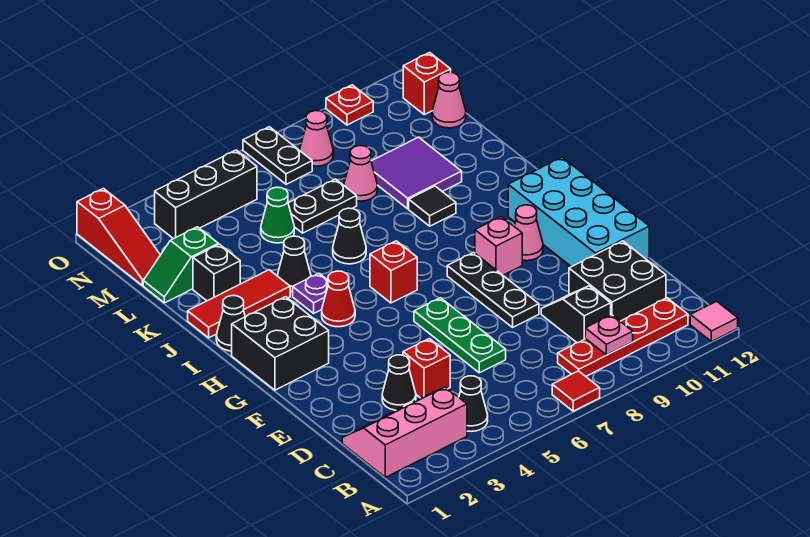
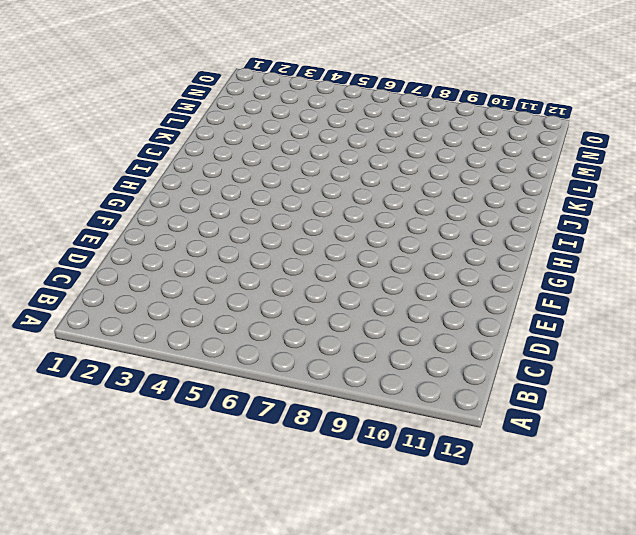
none -> red tile A7 level 1
none -> pink tile A12 level 1
none -> pink slope B1:C3 level 1 top B
none -> black cone B4 level 1

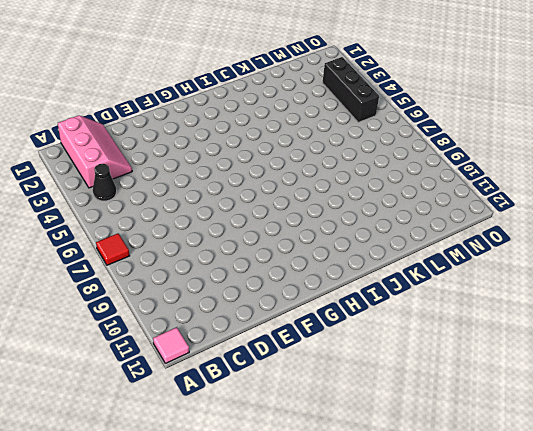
none -> red plate B8:B11 level 1
none -> black slope C9:D9 level 1 top C
none -> black brick C10:D11 level 1
none -> black cone D3 level 1

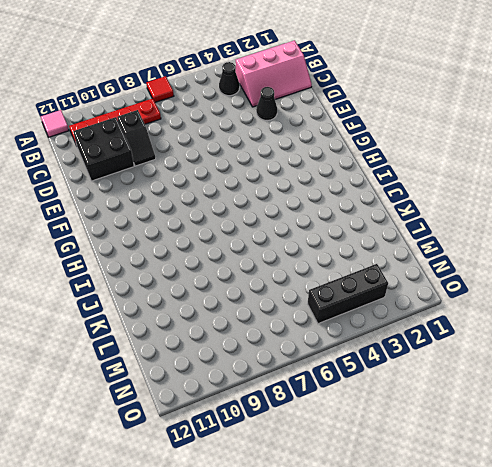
none -> red brick D4 level 1
none -> green plate D6:F6 level 1
none -> black plate E8:G8 level 1
none -> cyan brick E11:H12 level 1

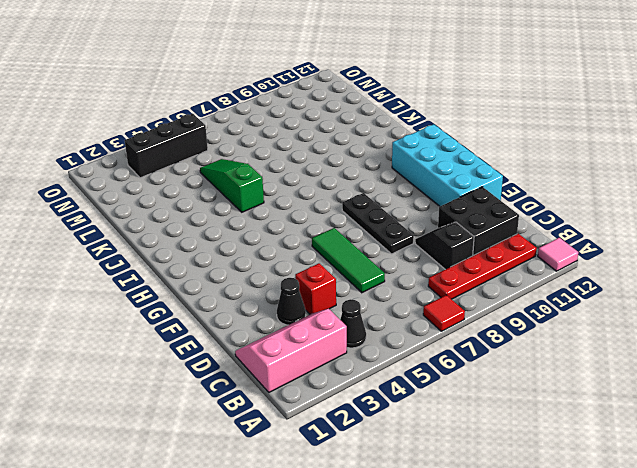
green tile D6:F6 level 1 -> green plate D6:F6 level 1
green slope J5:L5 level 1 top J -> green cone L5 level 1
none -> black brick G1:H2 level 1
none -> pink brick G9 level 1
none -> pink cone G10 level 1
none -> red cone H4 level 1

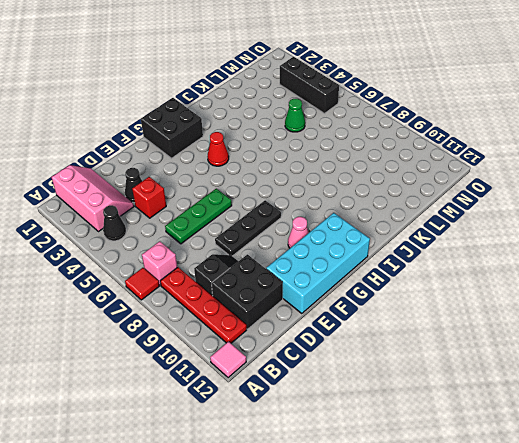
pink brick B7 level 1 -> pink brick G9 level 1
none -> red brick H6 level 1
none -> black cone I1 level 1
none -> purple plate I4 level 1
none -> red tile J1:J3 level 1

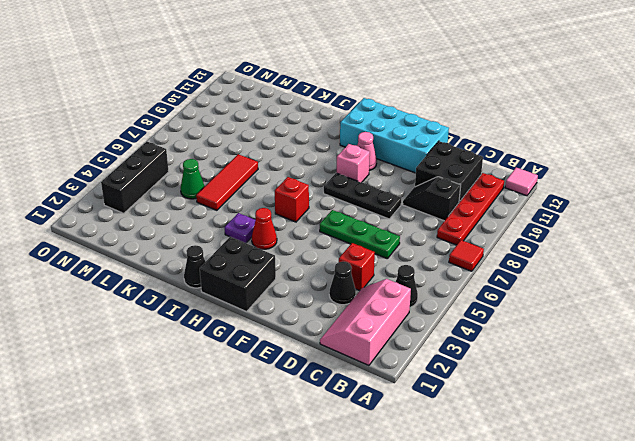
red tile K5:K7 level 1 -> red tile J1:J3 level 1
none -> black cone J4 level 1
none -> black cone J6 level 1
none -> black tile J9 level 1
none -> black brick K2 level 1

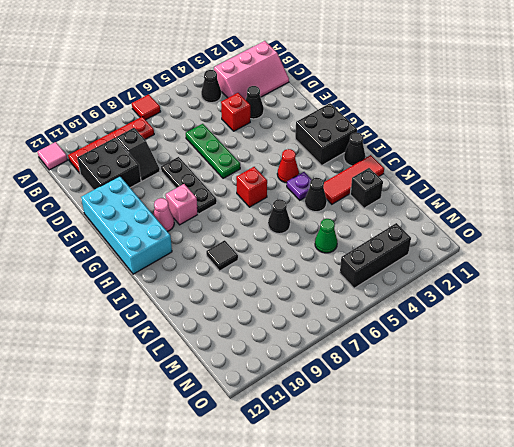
none -> purple tile K9:L10 level 1
none -> green slope L1:L2 level 1 top 2
none -> black plate L6:L7 level 1
none -> pink cone L8 level 1

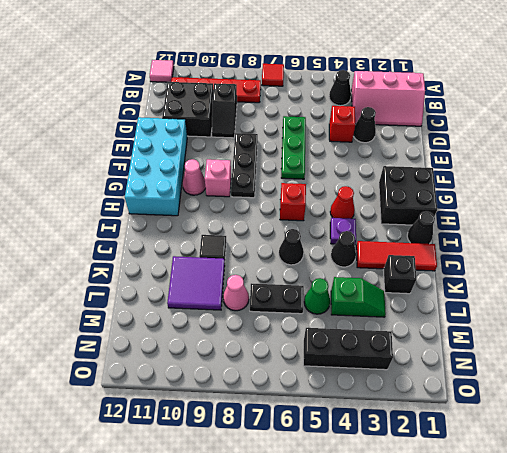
green slope L3:L4 level 1 top 4 -> green slope L1:L2 level 1 top 2
none -> red slope M1:O1 level 1 top O
none -> pink cone M12 level 1
none -> black plate N7:O7 level 1
none -> pink cone N8 level 1

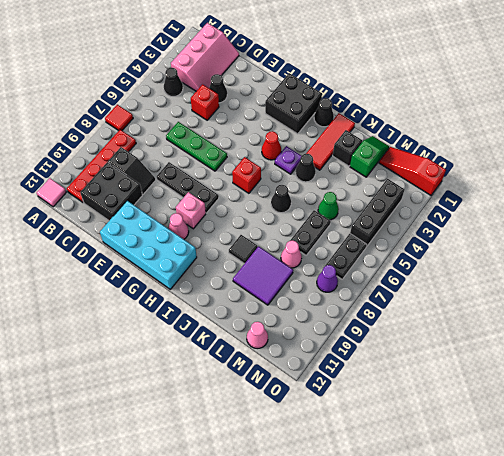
black plate N6:N7 level 1 -> black plate N7:O7 level 1
purple cone N8 level 1 -> pink cone N8 level 1
none -> red brick N12 level 1
none -> red plate O10 level 1
none -> pink plate B9 level 2

